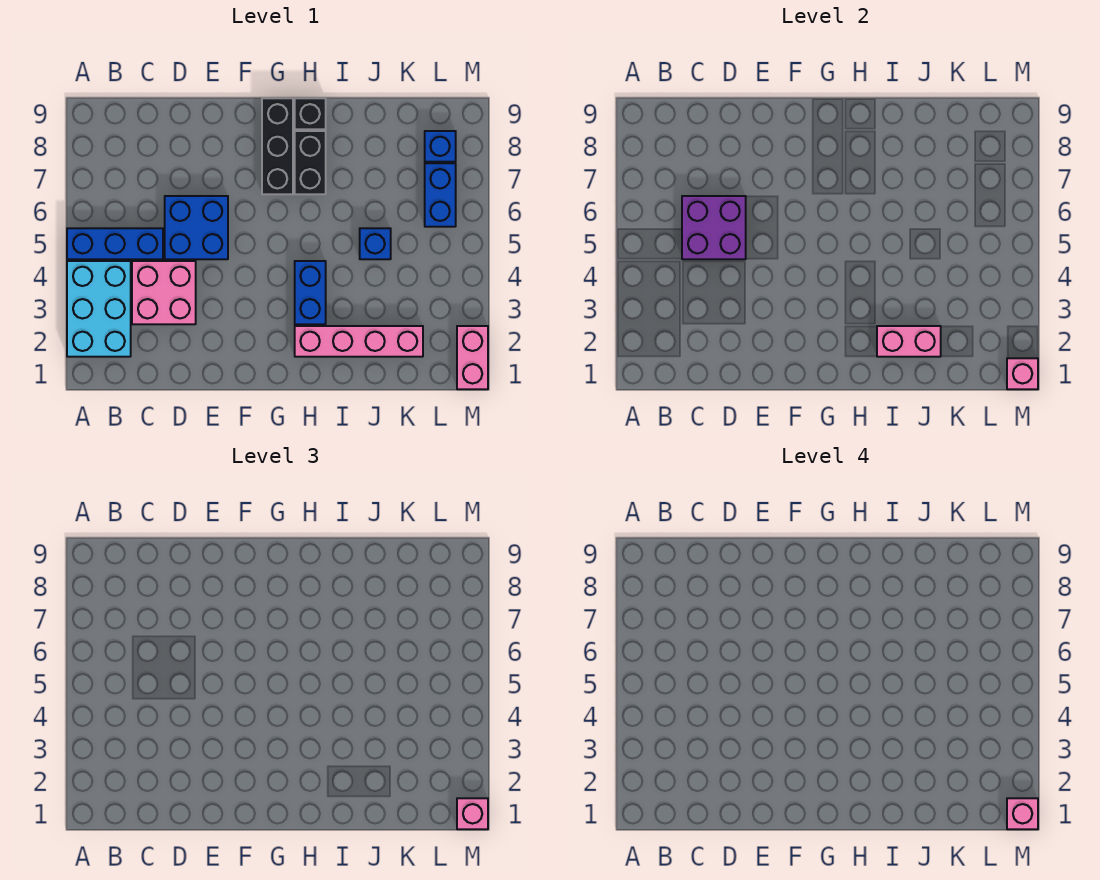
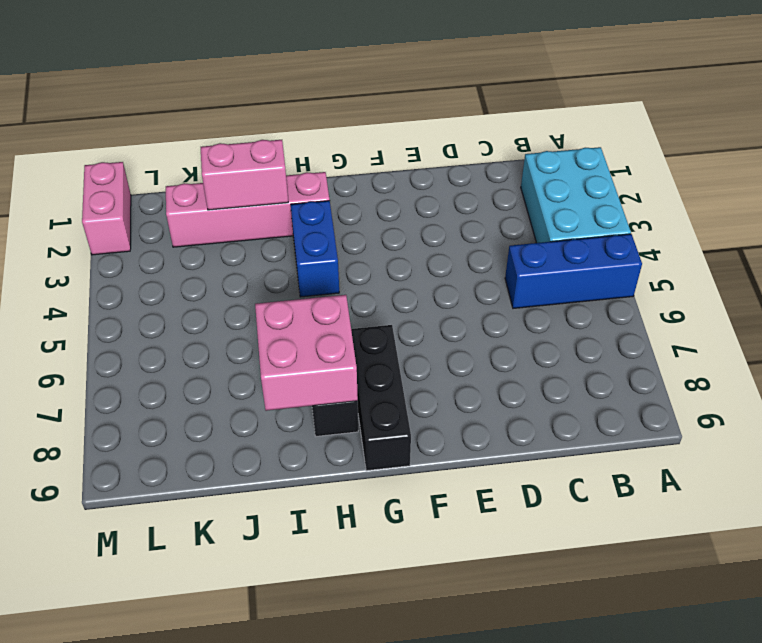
pink brick H7:I8 level 2 -> pink brick C3:D4 level 1
none -> blue brick D5:E6 level 1
none -> black brick H9 level 1
none -> blue brick J5 level 1

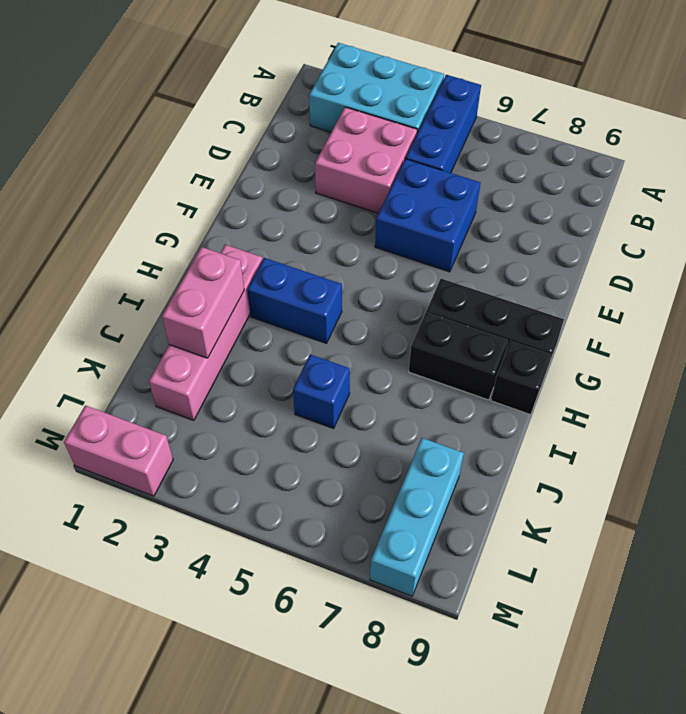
cyan brick K8:M8 level 1 -> blue brick L8 level 1
none -> blue brick L6:L7 level 1
none -> purple brick C5:D6 level 2
none -> pink brick M1 level 2

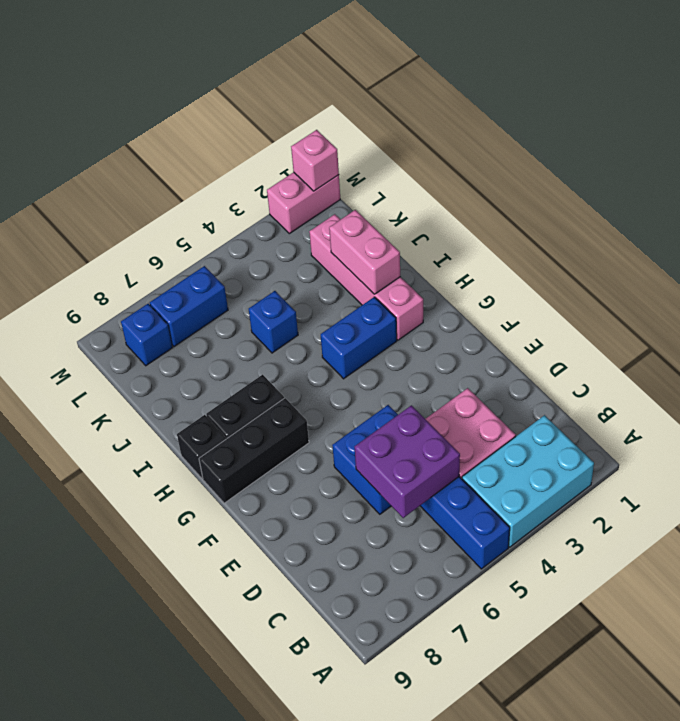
none -> pink brick M1 level 3
none -> pink brick M1 level 4

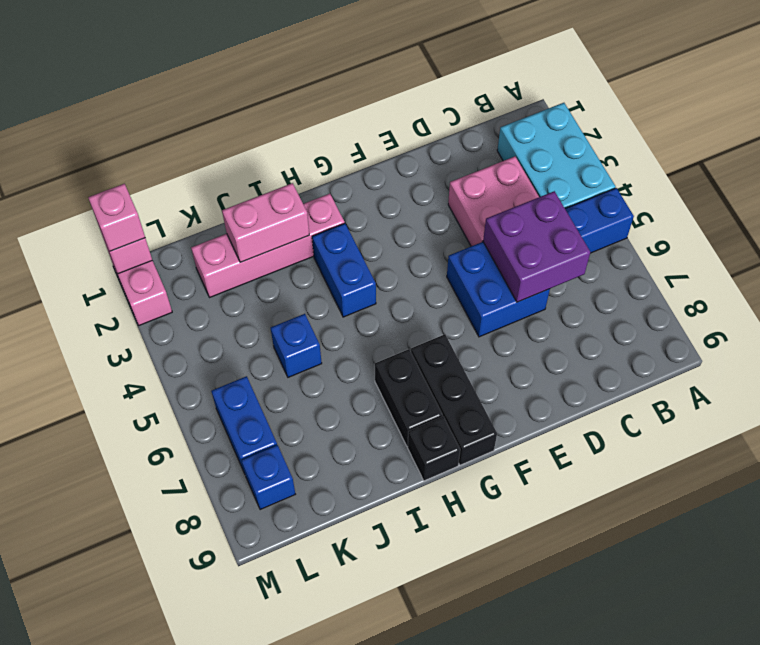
none -> pink brick M1 level 4

